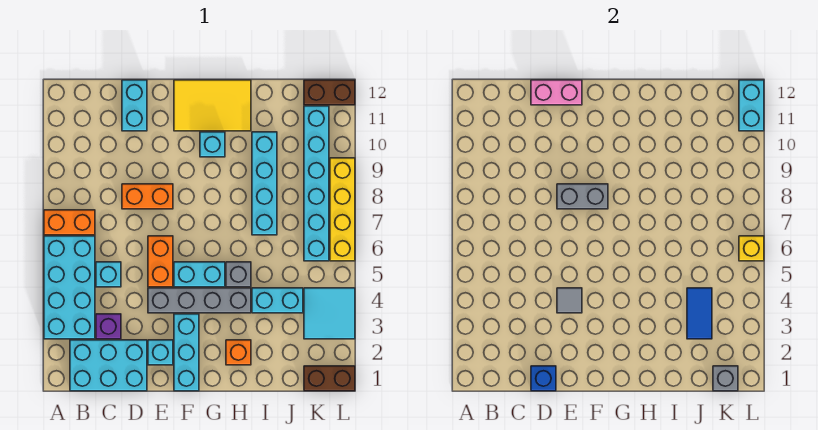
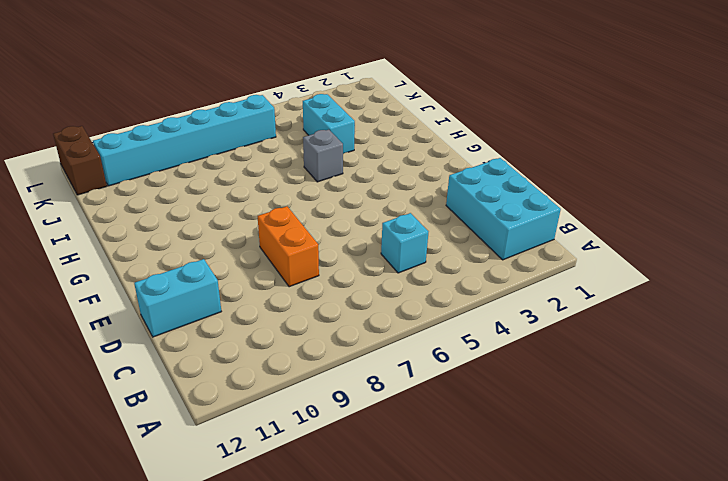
none -> cyan brick A3:B6 level 1
none -> orange brick A7:B7 level 1
none -> purple brick C3 level 1
none -> cyan brick E2 level 1

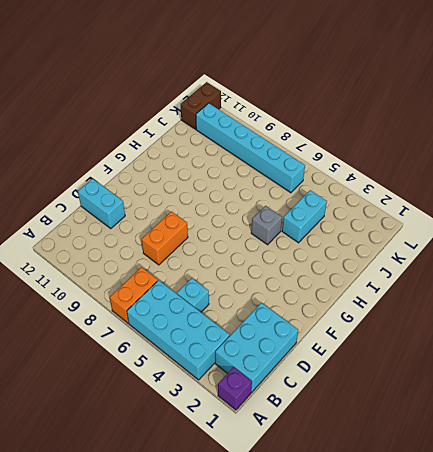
purple brick A1 level 1 -> purple brick C3 level 1
none -> cyan brick E2 level 1
none -> grey brick E4:H4 level 1
none -> orange brick E5:E6 level 1
none -> cyan brick F1:F3 level 1

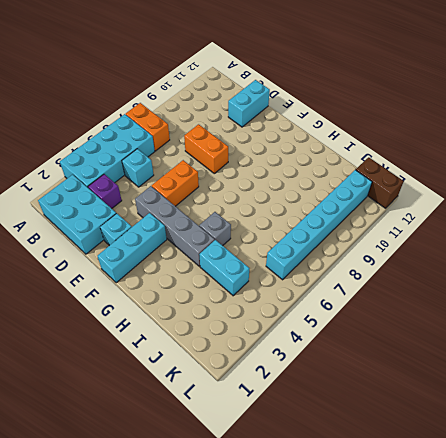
none -> cyan brick F5:G5 level 1
none -> yellow tile F11:H12 level 1
none -> cyan brick G10 level 1
none -> orange brick H2 level 1

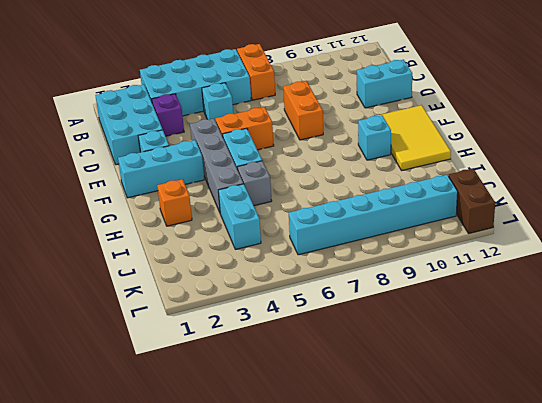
none -> cyan brick I7:I10 level 1
none -> brown brick K1:L1 level 1
none -> cyan tile K3:L4 level 1
none -> yellow brick L6:L9 level 1

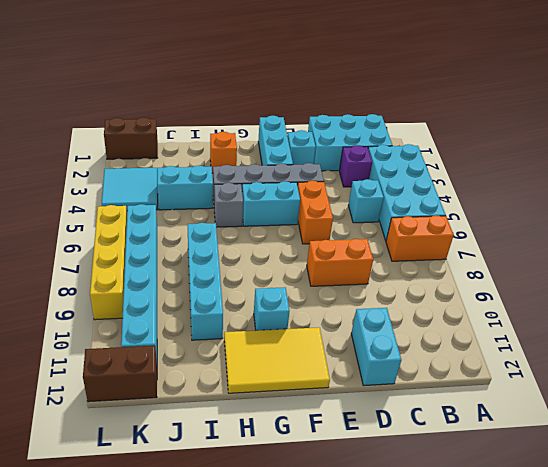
none -> blue brick D1 level 2
none -> pink brick D12:E12 level 2
none -> grey tile E4 level 2
none -> grey brick E8:F8 level 2

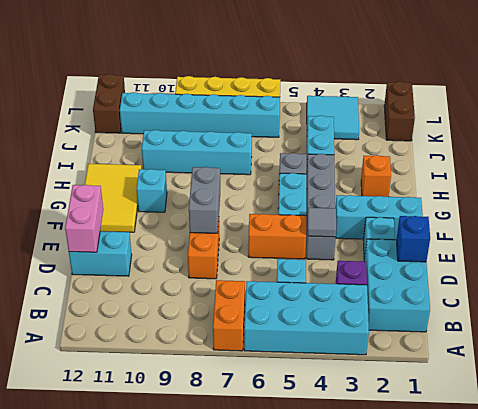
none -> blue tile J3:J4 level 2
none -> grey brick K1 level 2
none -> yellow brick L6 level 2
none -> cyan brick L11:L12 level 2

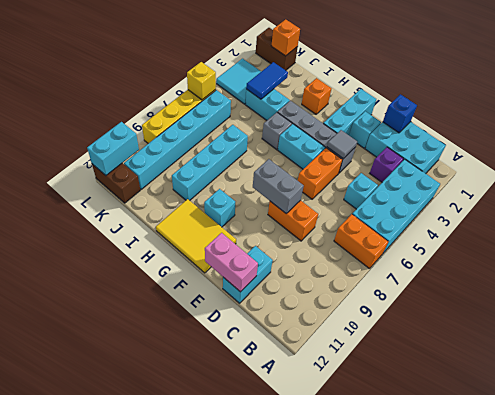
orange brick K1 level 2 -> grey brick K1 level 2

